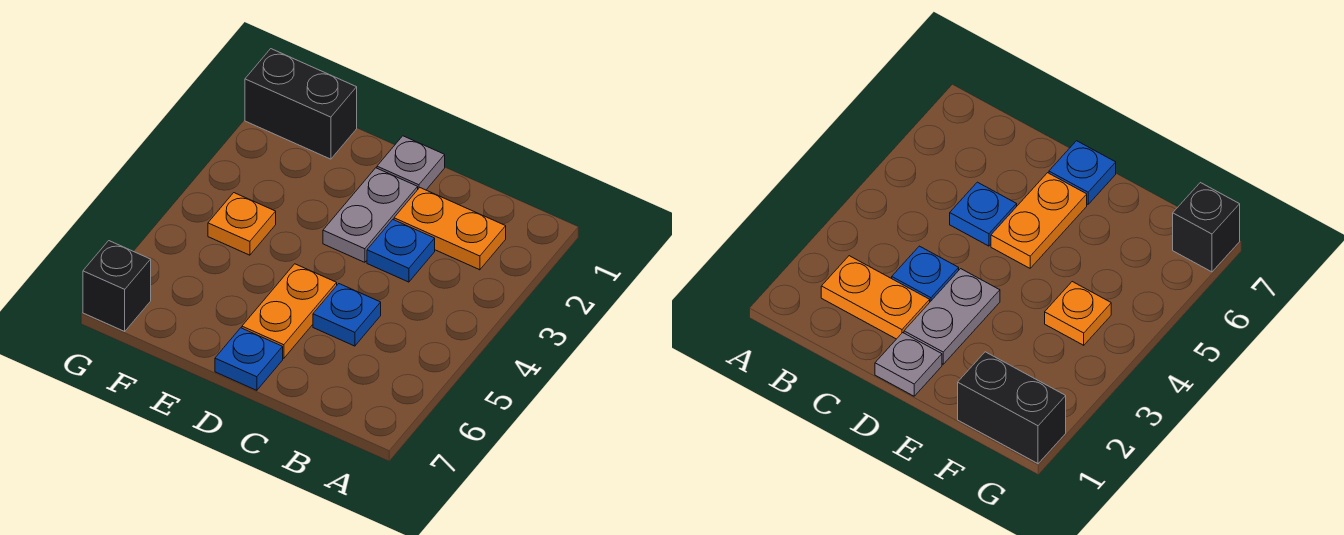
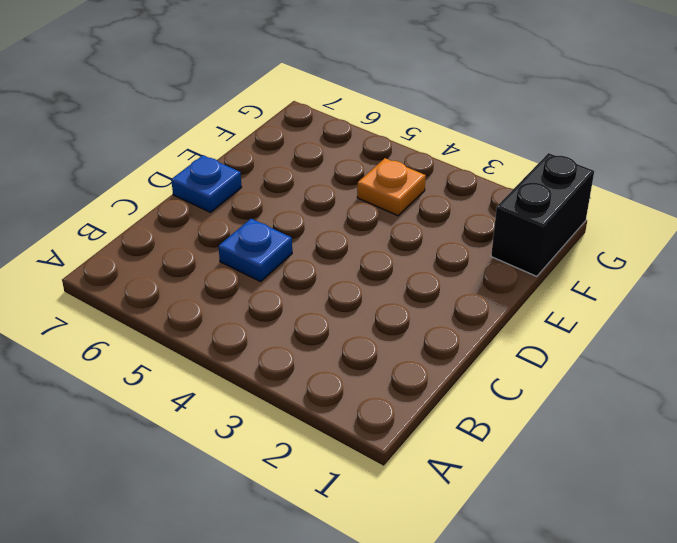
none -> orange plate B2:C2 level 1
none -> blue plate C3 level 1

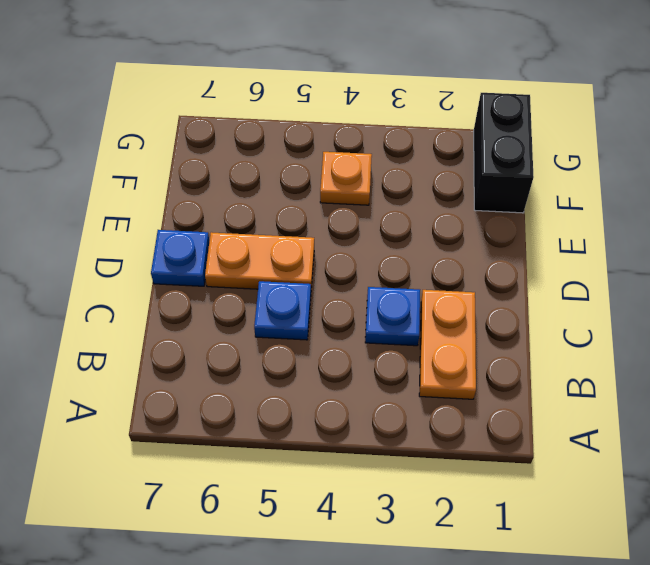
none -> grey plate D1 level 1
none -> grey plate D2:D3 level 1

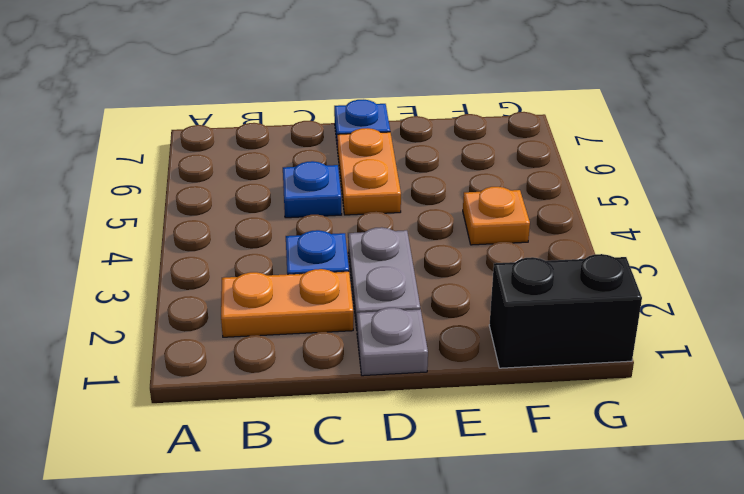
none -> black brick G7 level 1

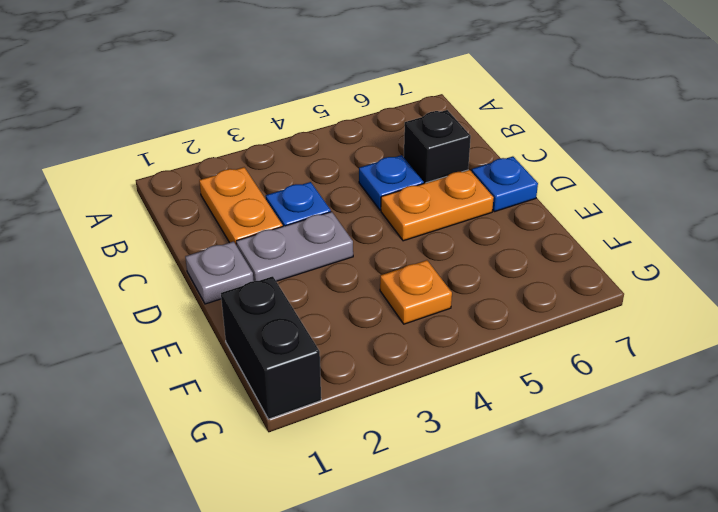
black brick C6 level 1 -> black brick G7 level 1

